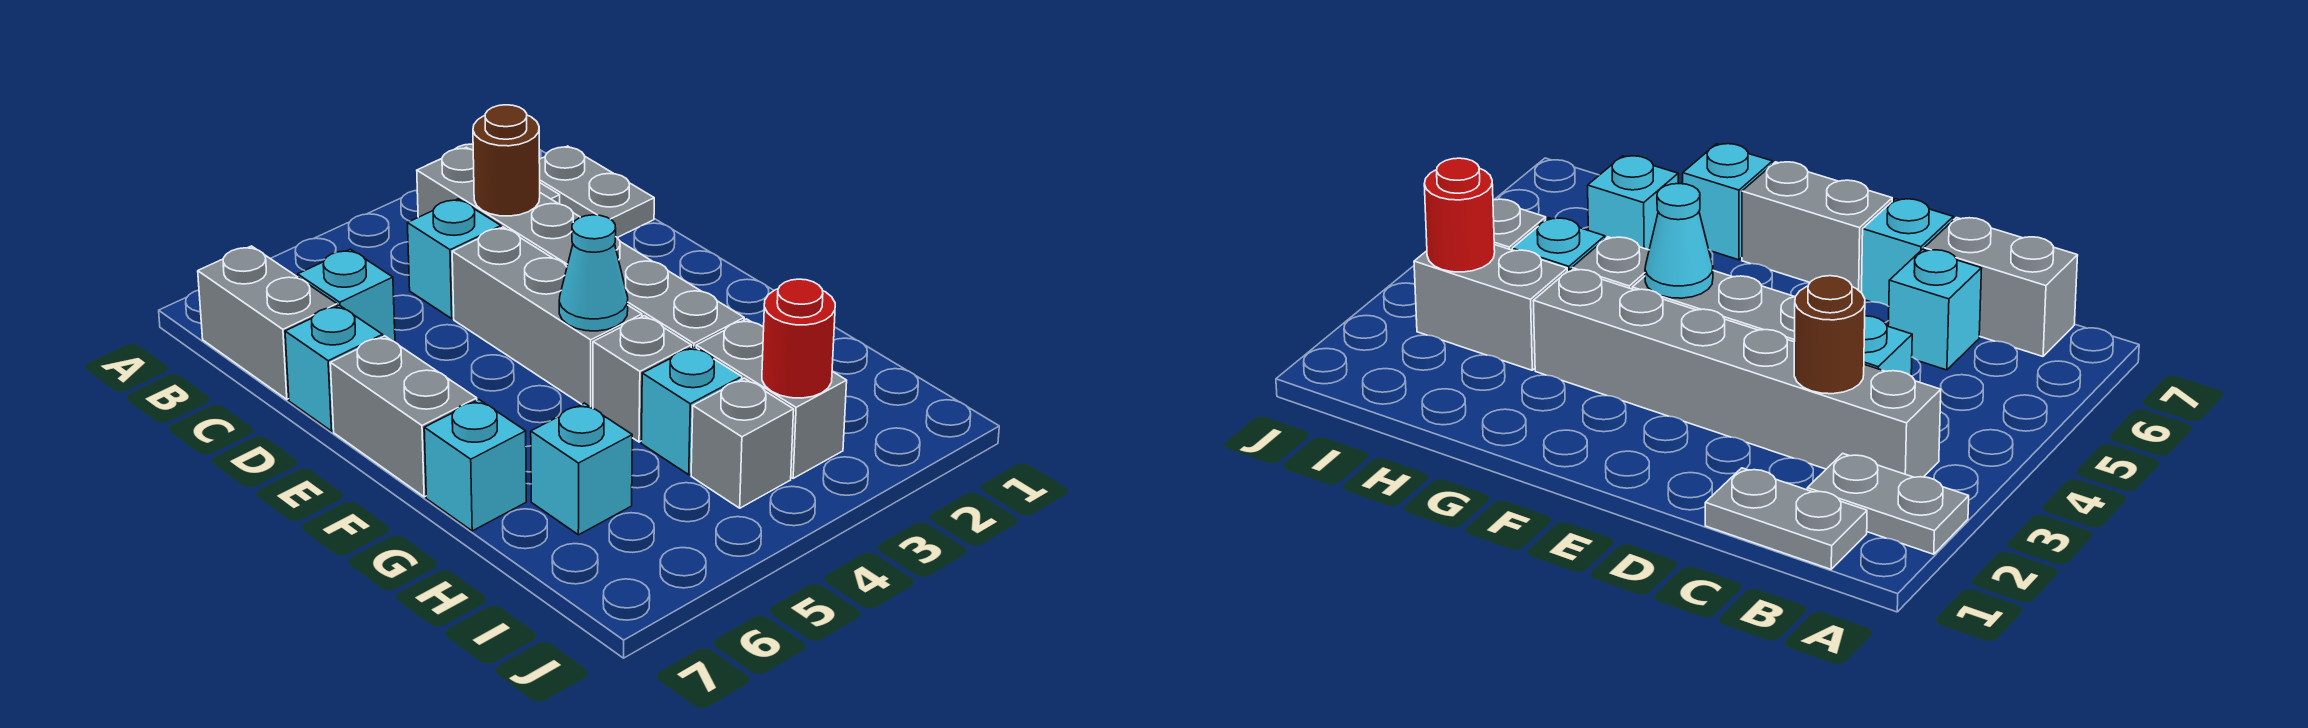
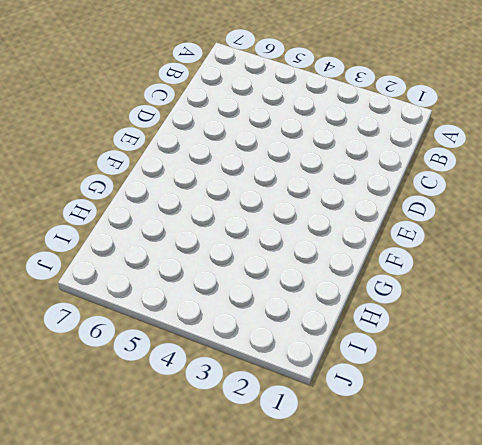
none -> grey plate A2:B2 level 1
none -> grey plate B1:C1 level 1
none -> grey brick B3:G3 level 1

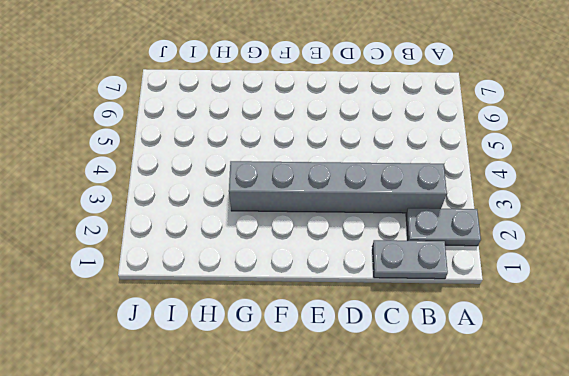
none -> grey brick B7:C7 level 1
none -> cyan brick C4 level 1
none -> cyan brick C6 level 1

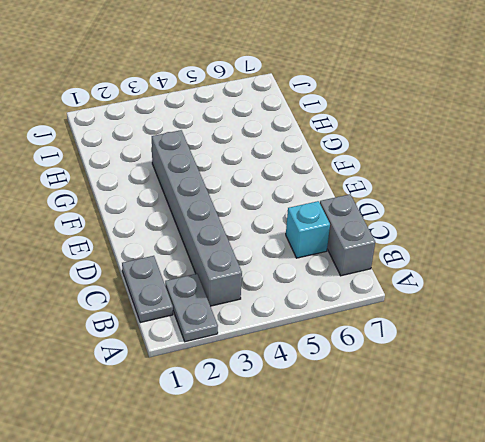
none -> cyan brick C4 level 1
none -> grey brick D4:F4 level 1
none -> cyan brick D7 level 1

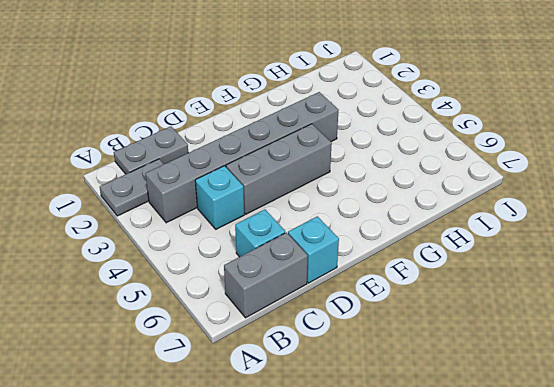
none -> grey brick E7:F7 level 1
none -> grey brick G4 level 1
none -> cyan brick G7 level 1

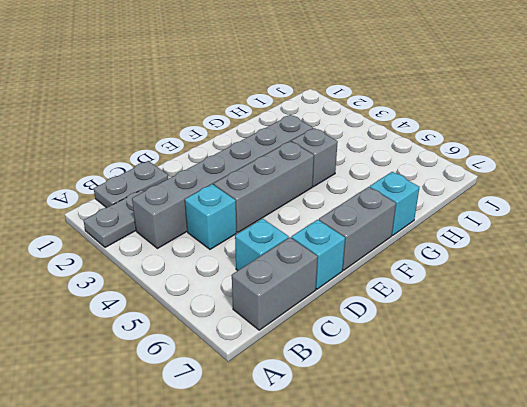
none -> grey brick H3:I3 level 1
none -> cyan brick H4 level 1
none -> cyan brick H6 level 1

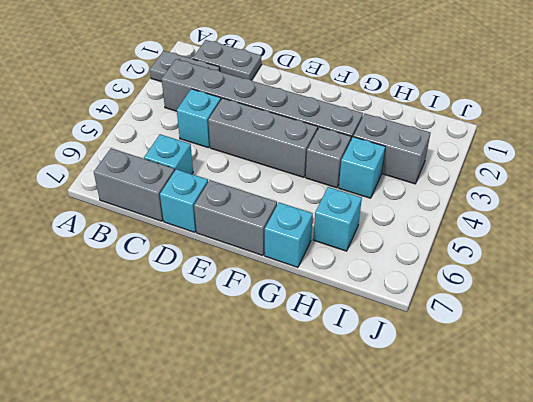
none -> grey brick I4 level 1
none -> brown round brick C3 level 2
none -> cyan cone F4 level 2

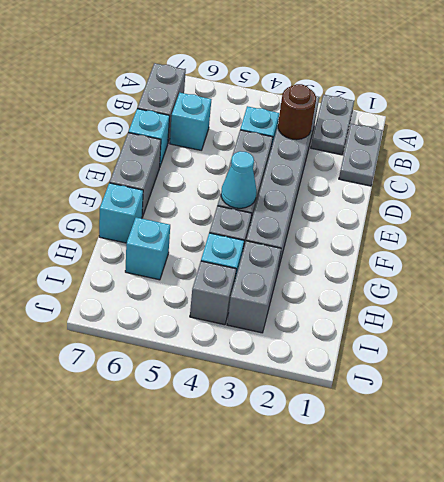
none -> red round brick I3 level 2

